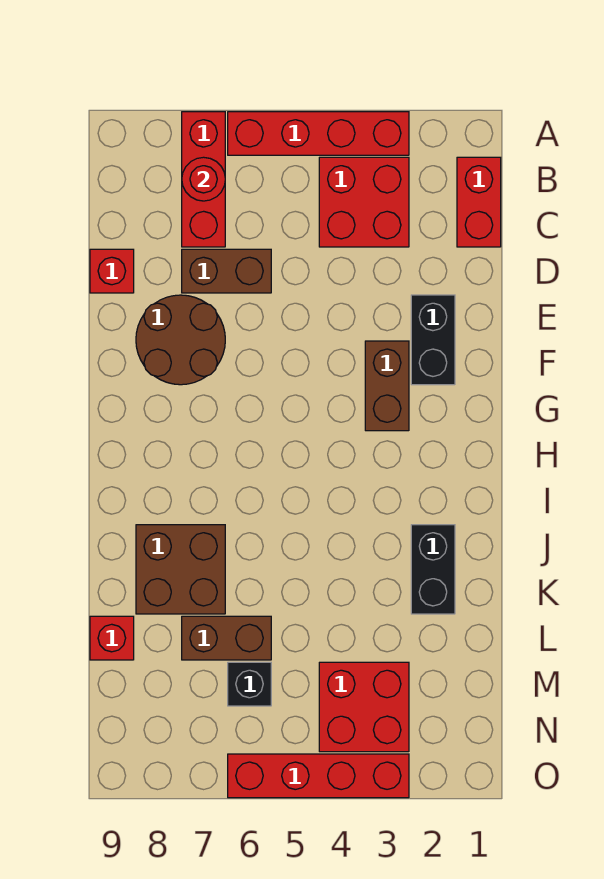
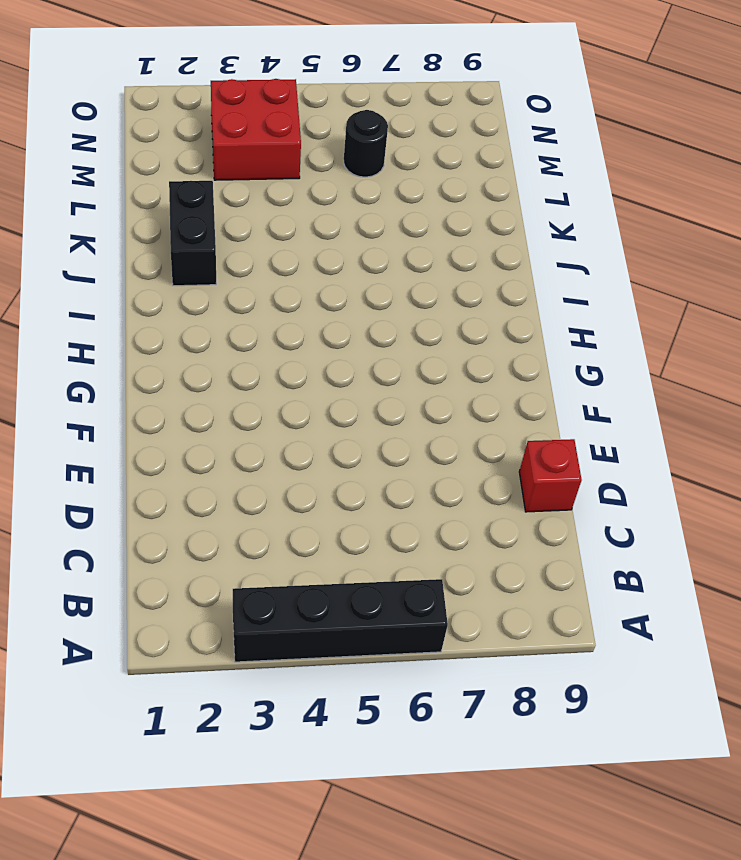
black brick A3:A6 level 1 -> red brick A3:A6 level 1
black round brick M6 level 1 -> black brick M6 level 1
none -> red brick A7:C7 level 1
none -> red brick B1:C1 level 1
none -> red brick B3:C4 level 1

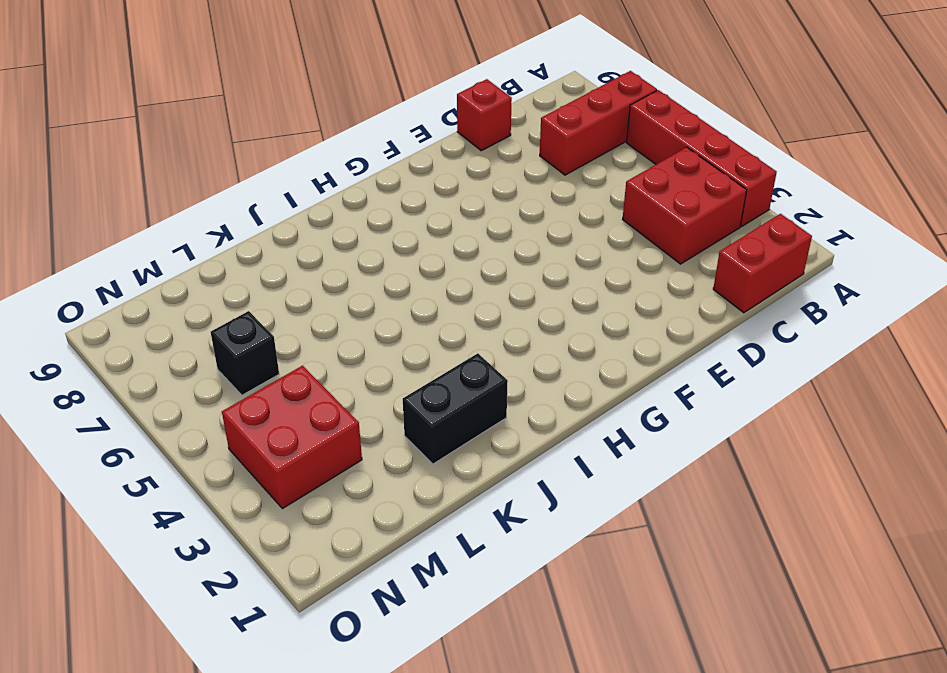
none -> brown brick D6:D7 level 1
none -> black brick E2:F2 level 1
none -> brown round brick E7:F8 level 1

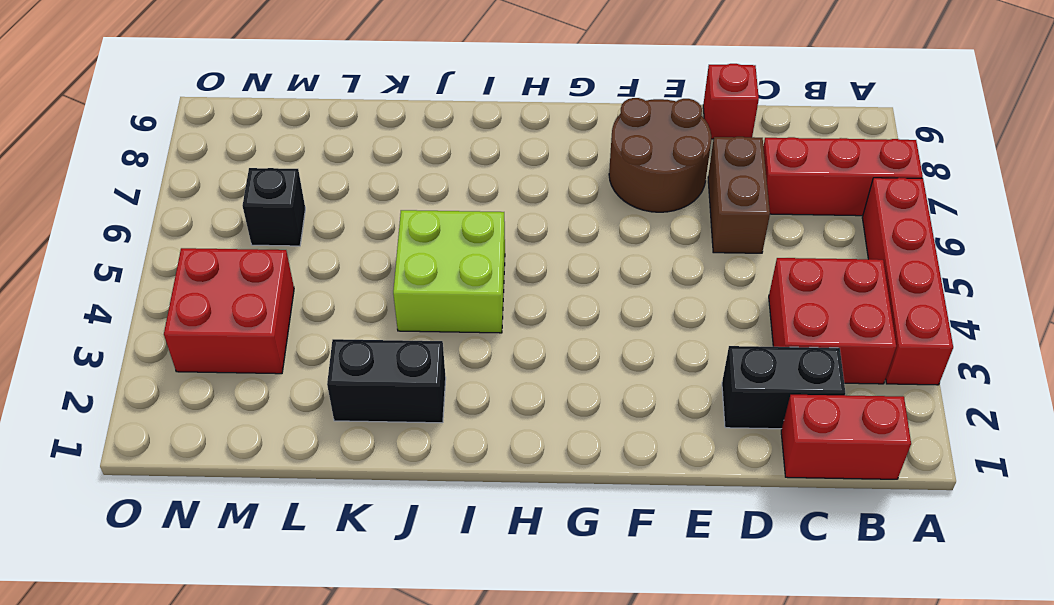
black brick C2:D2 level 1 -> black brick E2:F2 level 1
lime brick I4:J5 level 1 -> none
none -> brown brick F3:G3 level 1
none -> brown brick J7:K8 level 1
none -> brown brick L6:L7 level 1

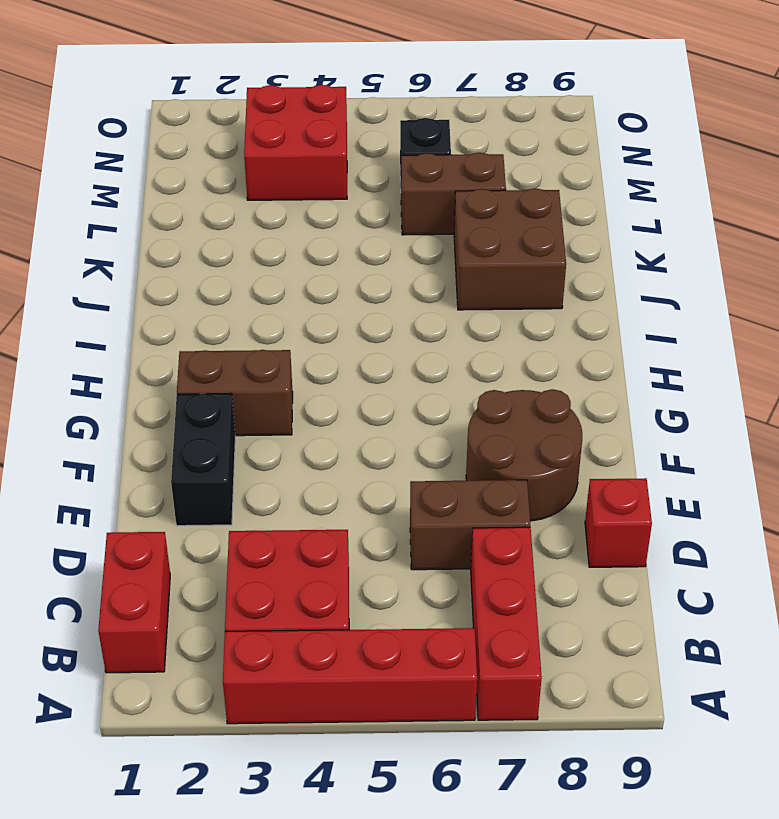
brown brick G2:G3 level 1 -> brown brick F3:G3 level 1
none -> black brick J2:K2 level 1
none -> red brick L9 level 1
none -> red brick O3:O6 level 1

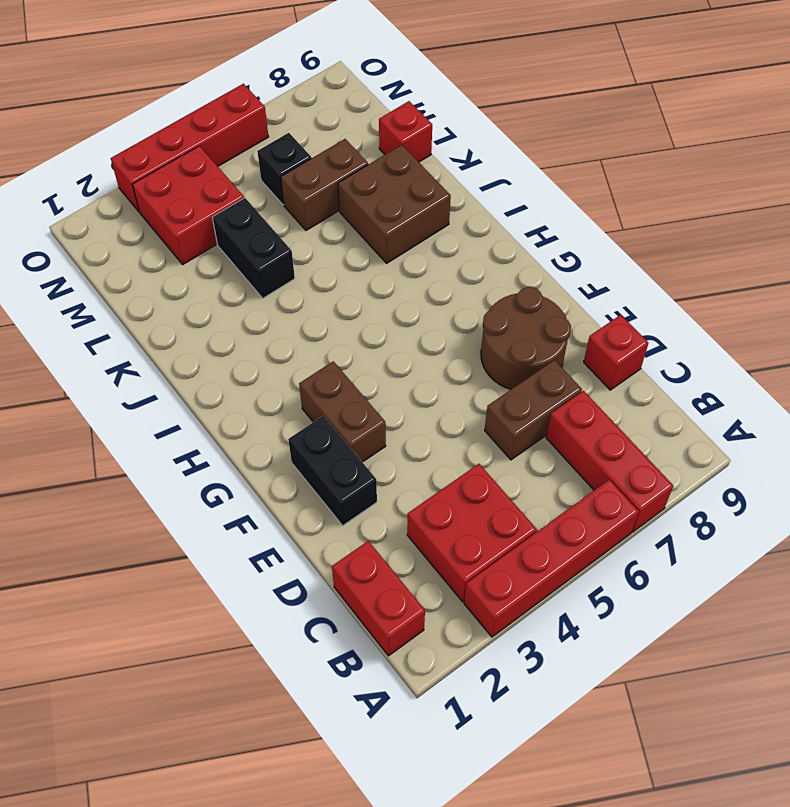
black brick K4:L4 level 1 -> black brick J2:K2 level 1
none -> red round brick B7 level 2

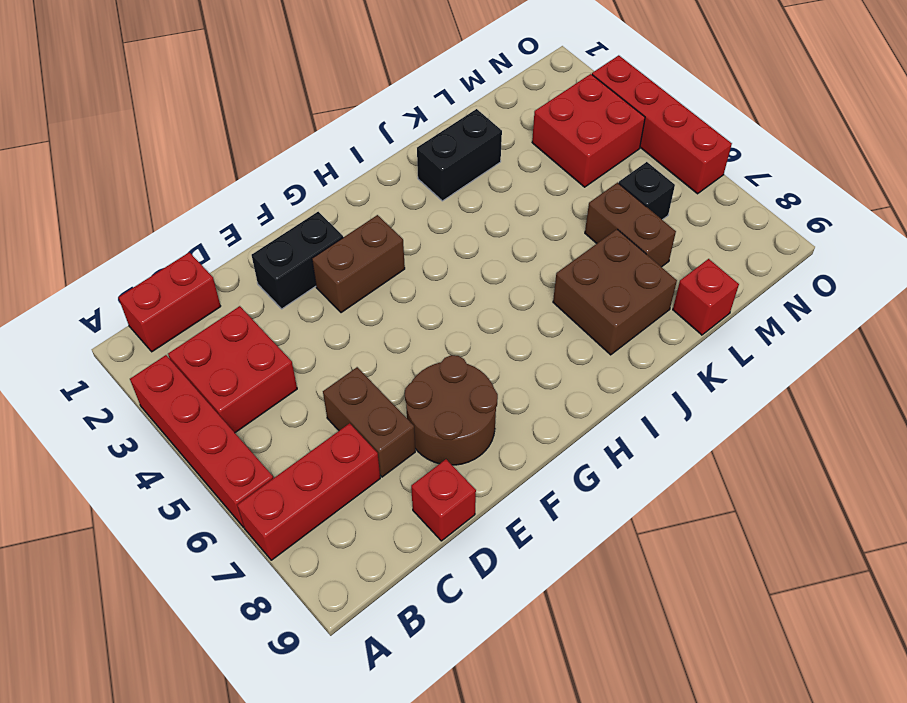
none -> red round brick B7 level 2

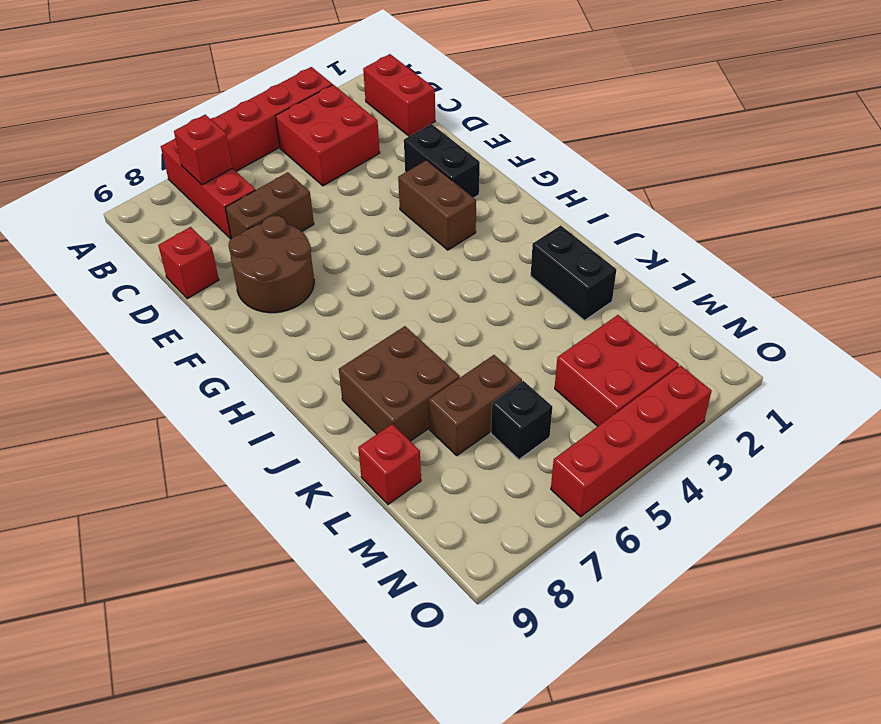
red brick B7 level 2 -> red round brick B7 level 2

